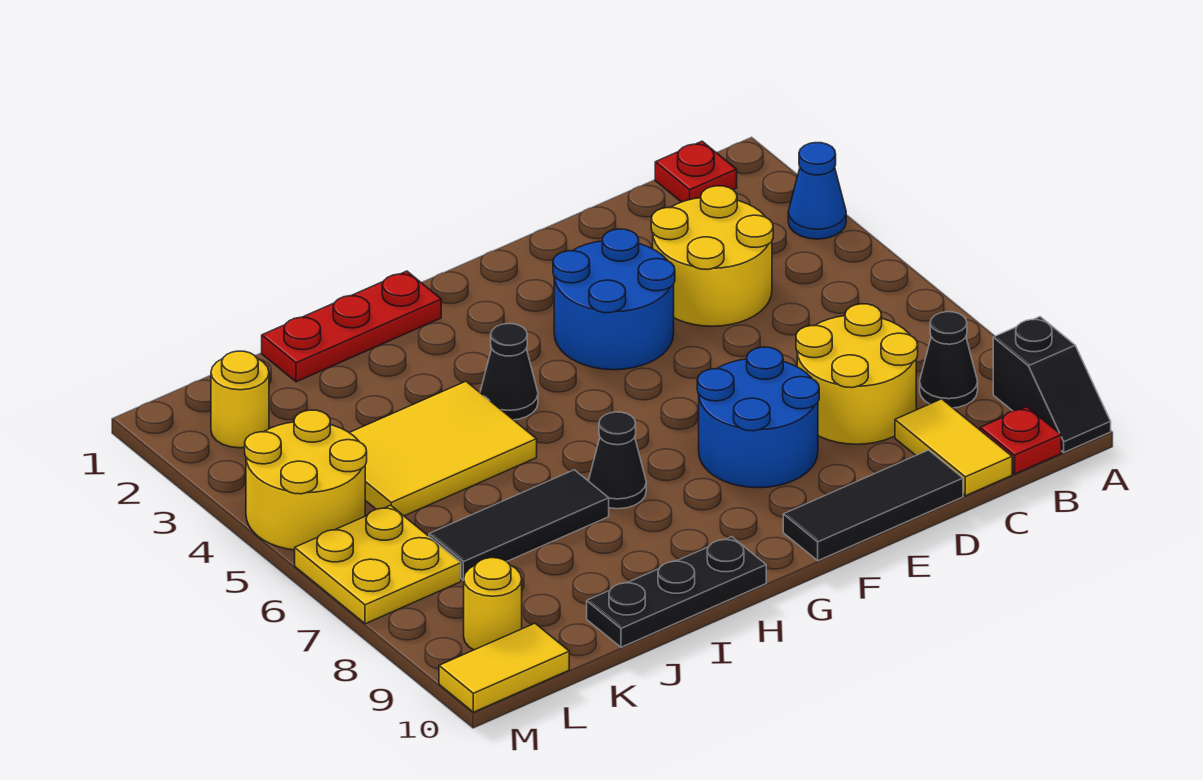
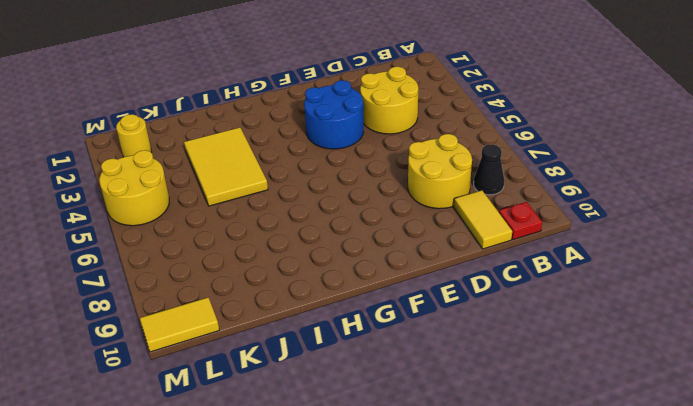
yellow tile I3:J5 level 1 -> yellow tile I4:K5 level 1
none -> blue cone A3 level 1
none -> black slope A9:A10 level 1 top 9
none -> red plate B1 level 1

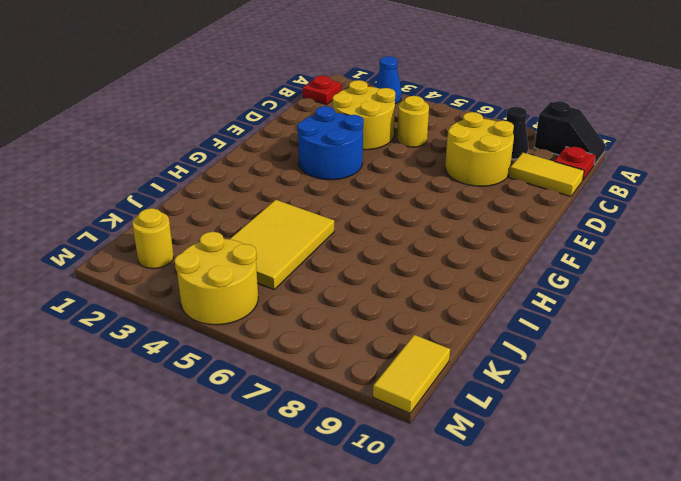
yellow round brick C5 level 1 -> yellow round brick L9 level 1
none -> black tile D10:F10 level 1
none -> blue round brick E7:F8 level 1
none -> red plate H1:J1 level 1

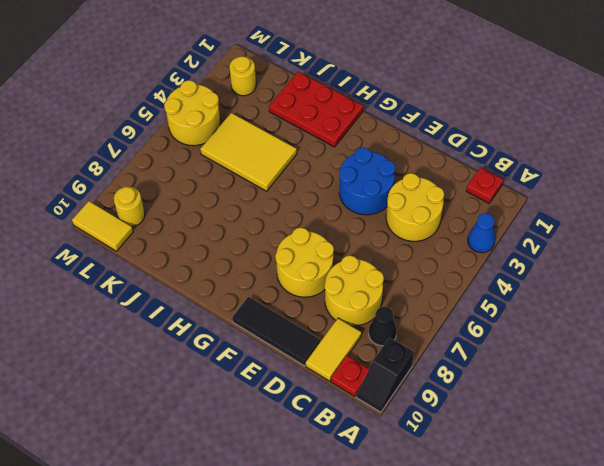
yellow round brick E7:F8 level 1 -> blue round brick E7:F8 level 1
red plate H1:J2 level 1 -> red plate H1:J1 level 1
none -> black cone H4 level 1
none -> black cone H7 level 1
none -> black plate H10:J10 level 1

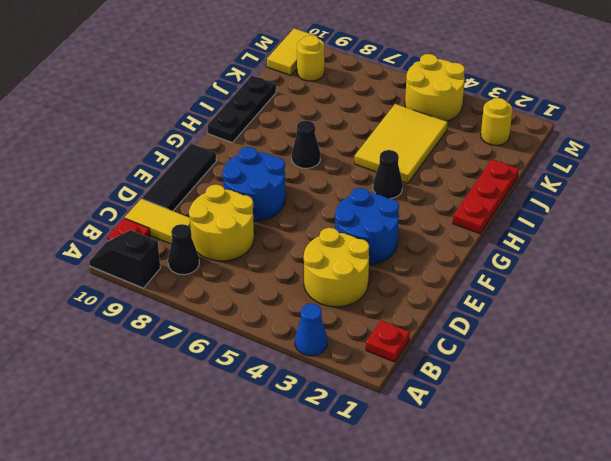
none -> black tile I7:K7 level 1
none -> yellow plate L6:M7 level 1

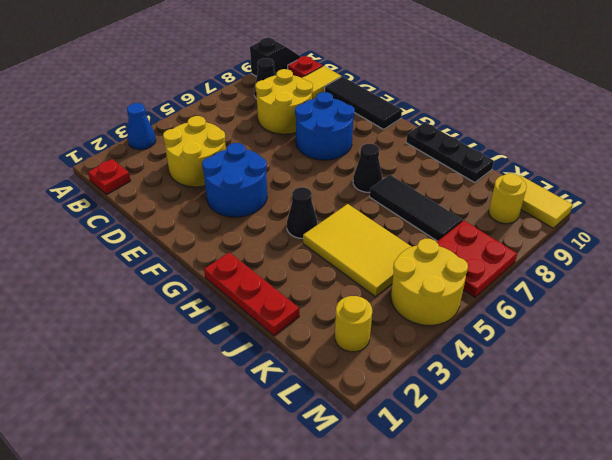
red plate L6:M7 level 1 -> yellow plate L6:M7 level 1

